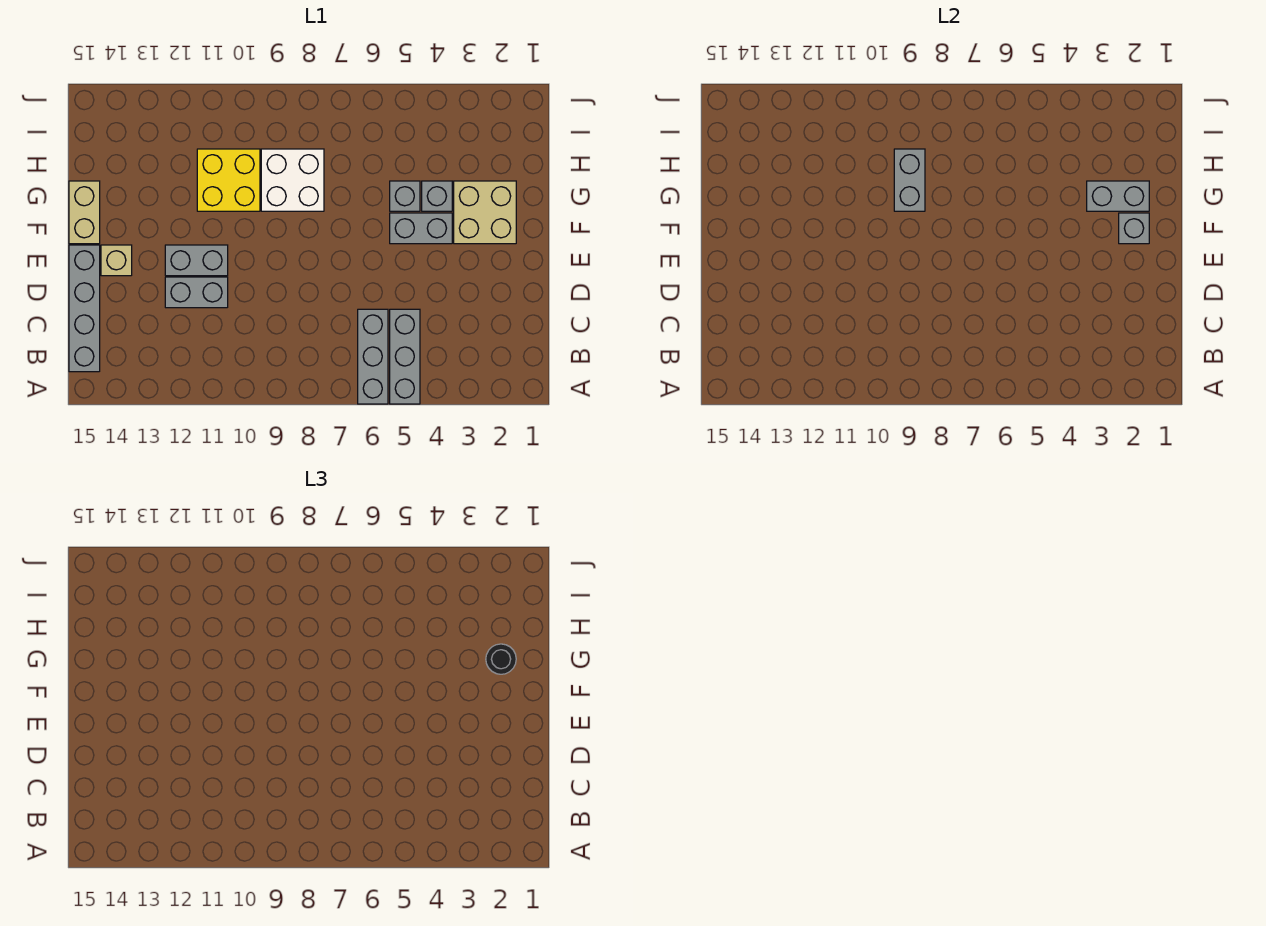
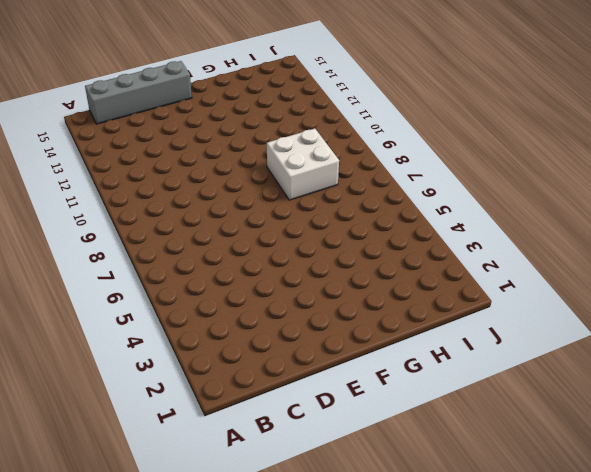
none -> grey brick A5:C5 level 1
none -> grey brick A6:C6 level 1
none -> grey brick D11:D12 level 1

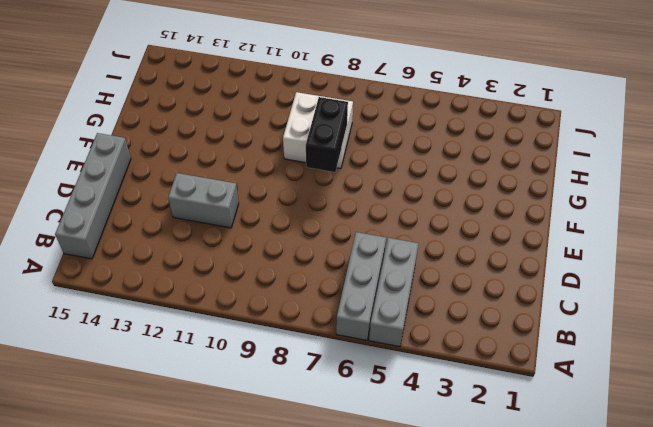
black brick F8:G8 level 2 -> none
none -> grey brick E11:E12 level 1
none -> tan brick E14 level 1
none -> tan brick F2:G3 level 1

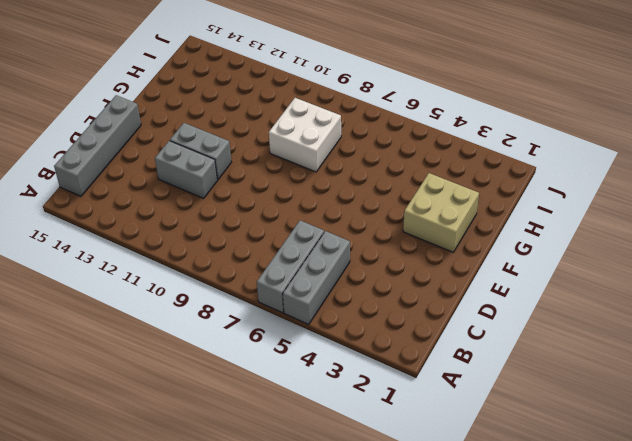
none -> tan brick E14 level 1
none -> grey brick F4:F5 level 1
none -> tan brick F15:G15 level 1

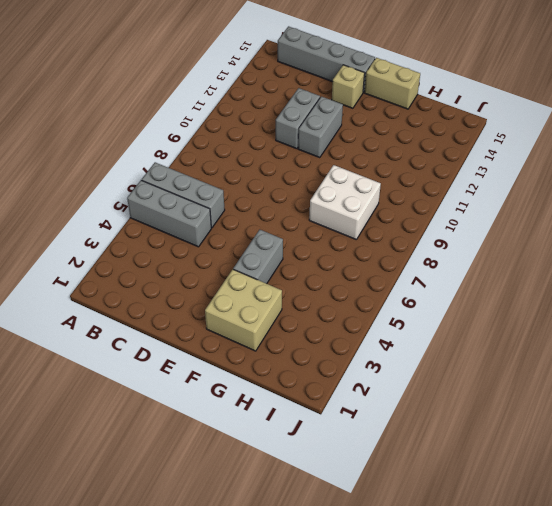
none -> grey brick G4 level 1
none -> grey brick G5 level 1
none -> yellow brick G10:H11 level 1

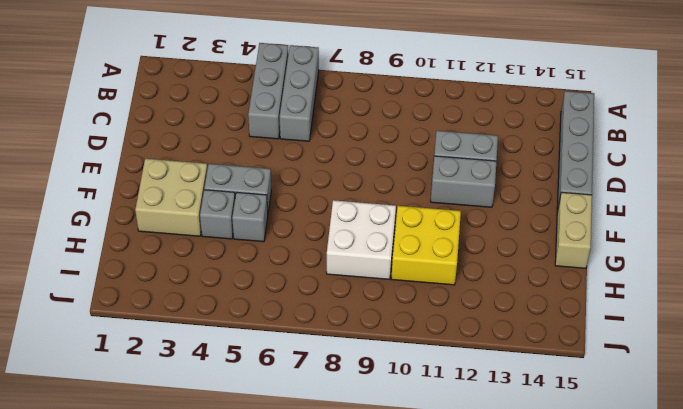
none -> tan brick E14 level 1
none -> grey brick F2 level 2
none -> grey brick G2:G3 level 2

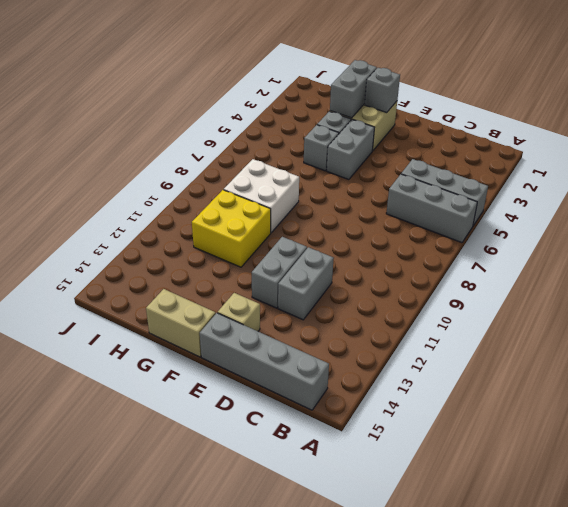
none -> grey brick G9:H9 level 2
none -> black round brick G2 level 3

